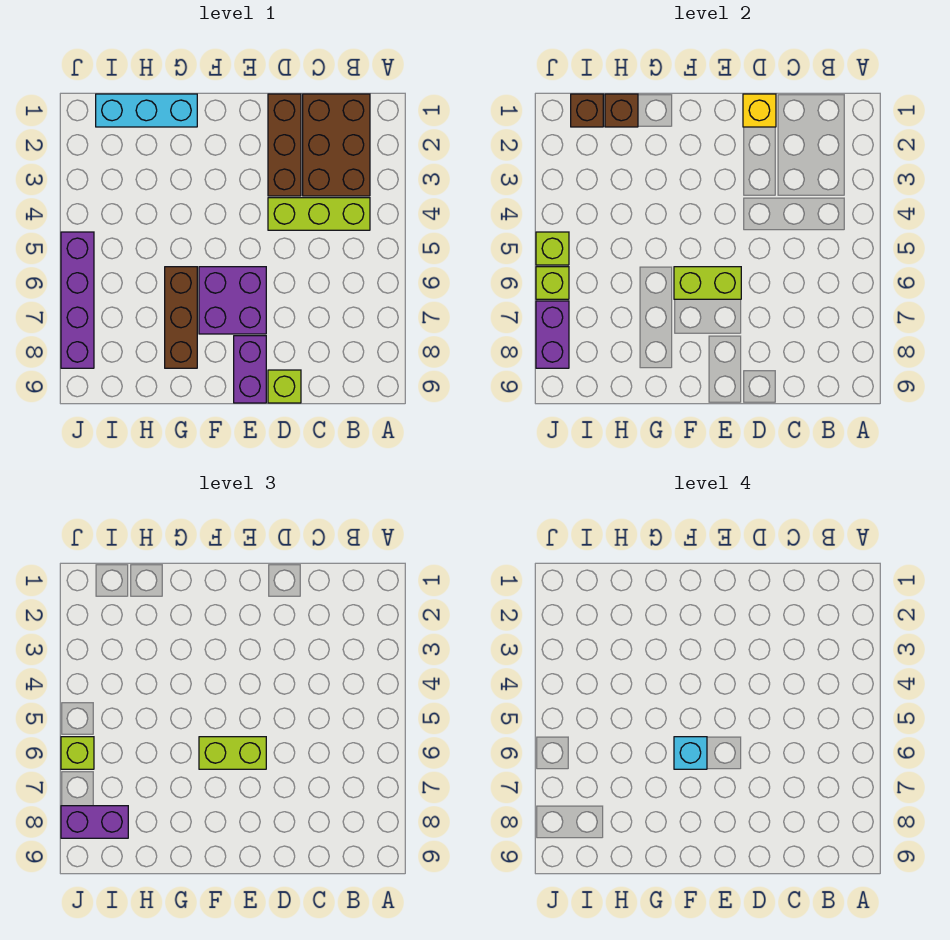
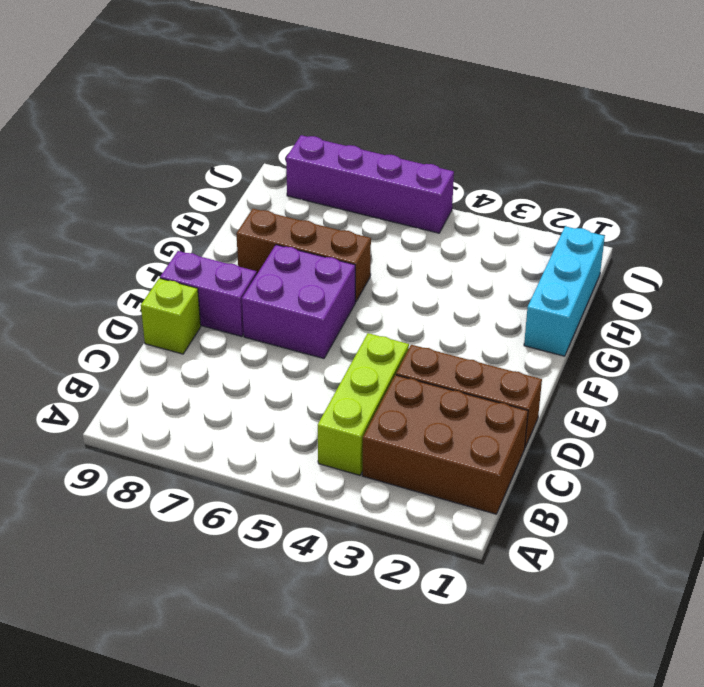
none -> yellow brick D1 level 2
none -> lime brick E6:F6 level 2
none -> brown brick H1 level 2

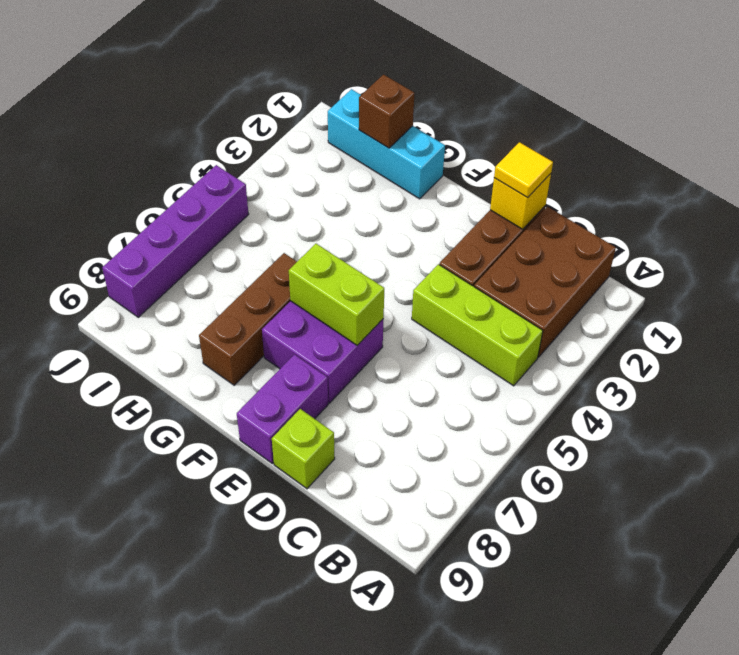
yellow tile D1 level 3 -> none
none -> brown brick I1 level 2
none -> lime brick J5 level 2
none -> lime brick J6 level 2

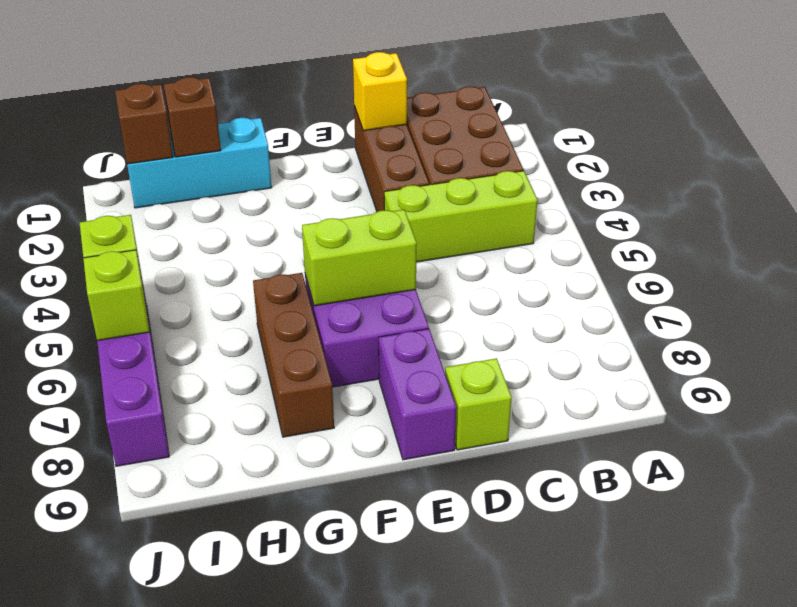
none -> purple brick J7:J8 level 2
none -> lime brick E6:F6 level 3
none -> purple brick I8:J8 level 3

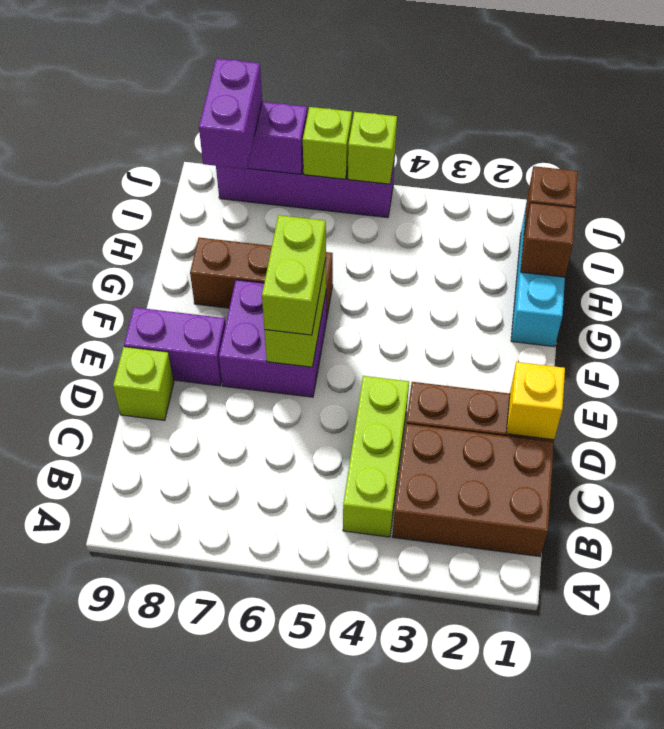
none -> lime brick J6 level 3
none -> cyan brick F6 level 4

